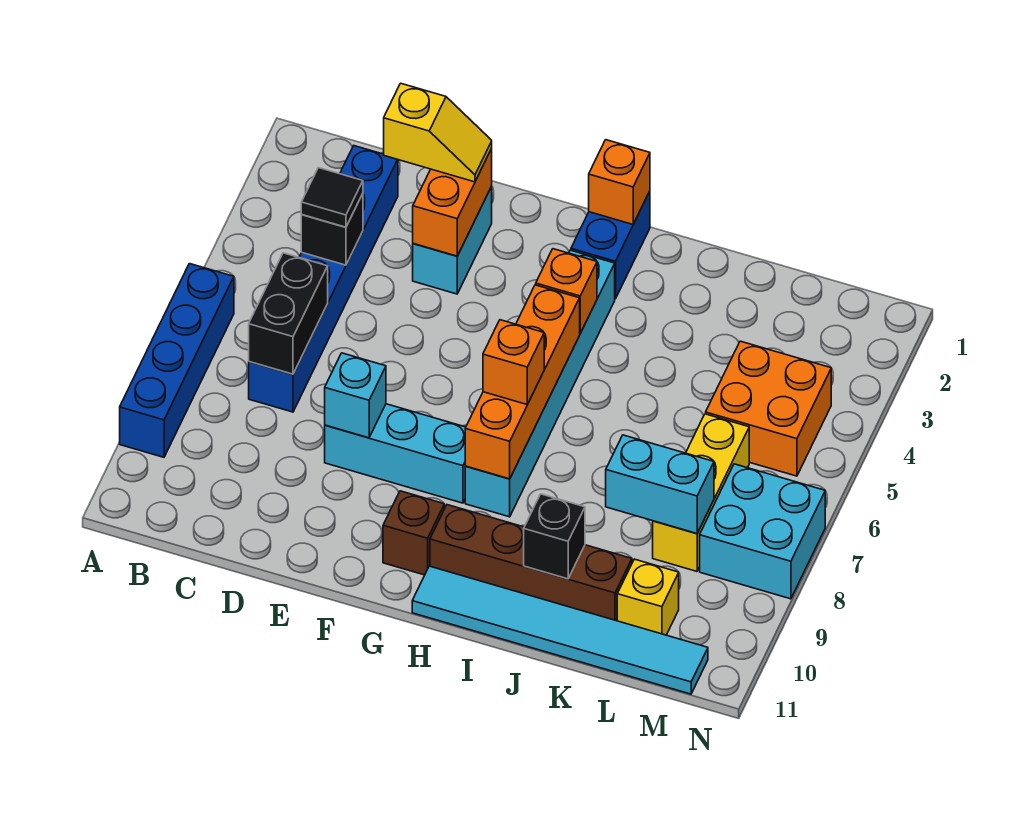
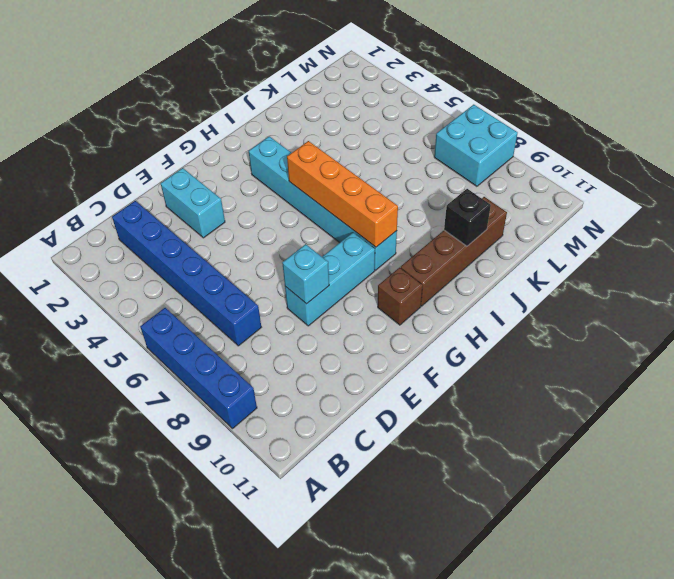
none -> blue brick H1:H2 level 1
none -> cyan tile H11:M11 level 1
none -> orange brick L4:M5 level 1

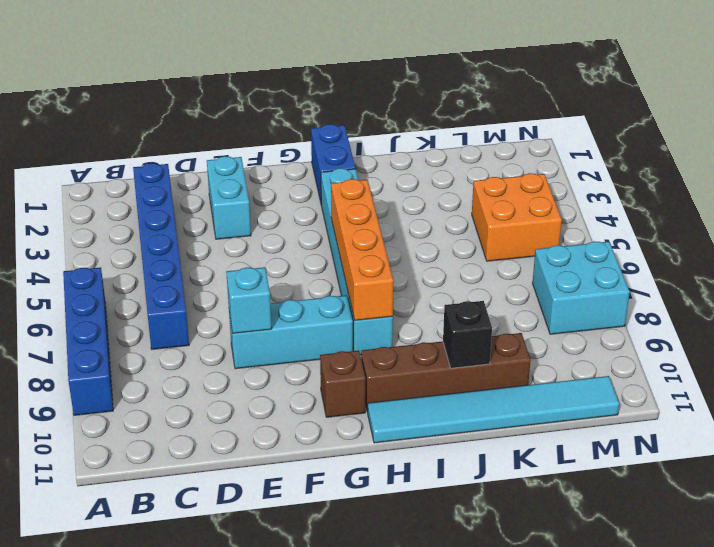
none -> yellow brick L6:L8 level 1
none -> yellow brick L10 level 1
none -> black brick C4 level 2

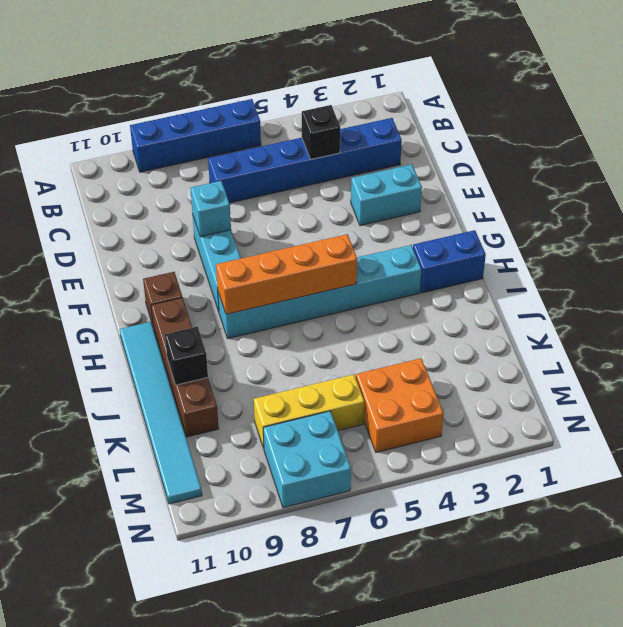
none -> yellow brick L10 level 1
none -> black brick C6:C7 level 2
none -> orange brick E2:E3 level 2

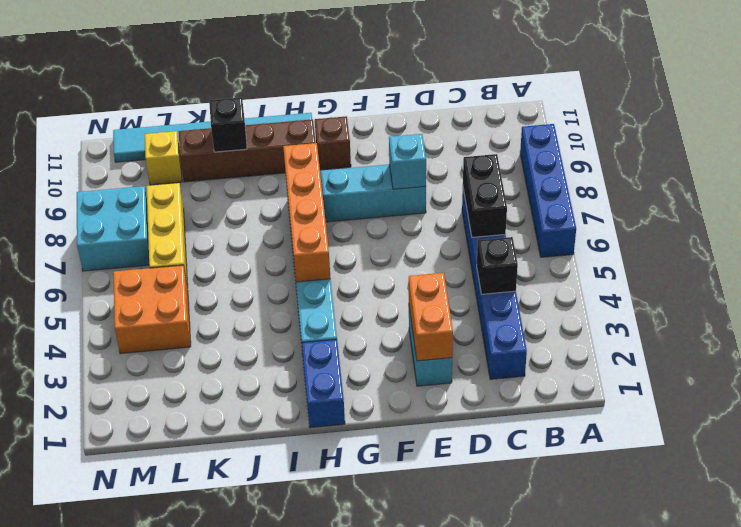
none -> orange brick H1 level 2
none -> orange brick H4 level 2
none -> cyan brick K8:L8 level 2

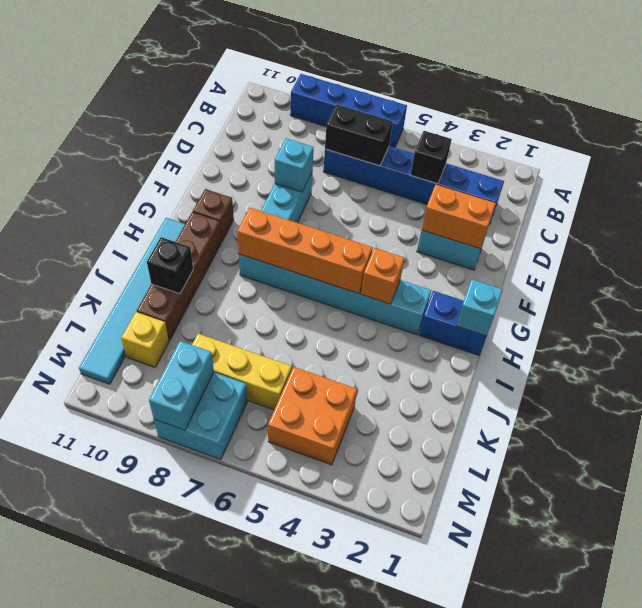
cyan brick H1 level 2 -> orange brick H1 level 2
cyan brick M8:N8 level 2 -> cyan brick K8:L8 level 2
none -> black tile C4 level 3
none -> yellow slope D2:E2 level 3 top D
none -> orange brick H7 level 3

